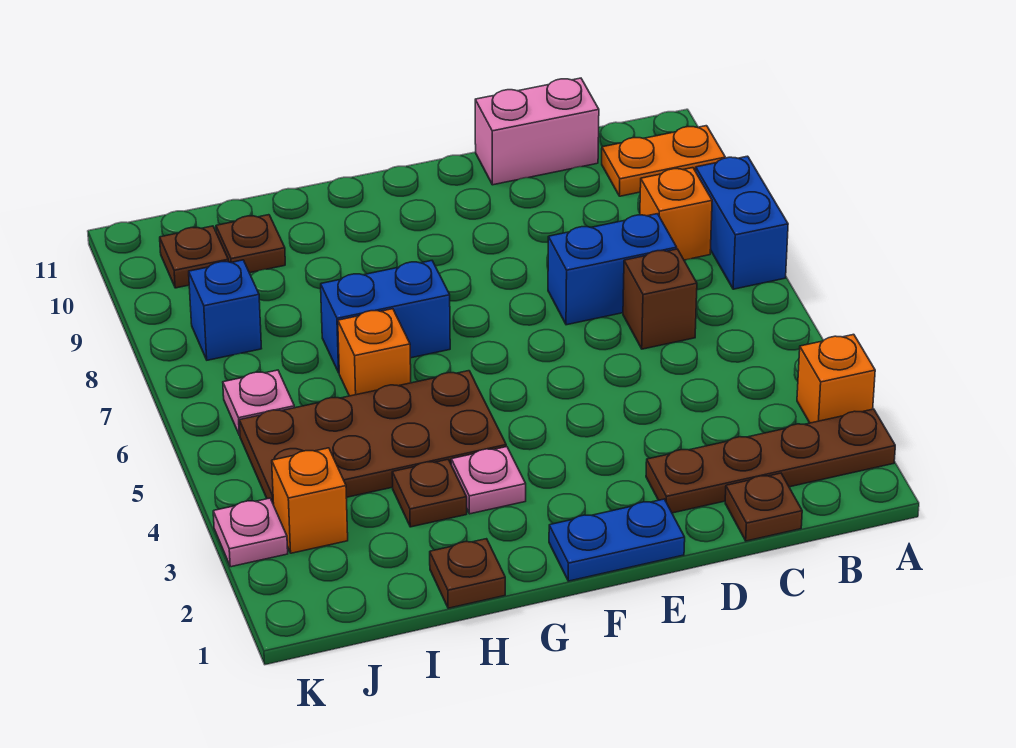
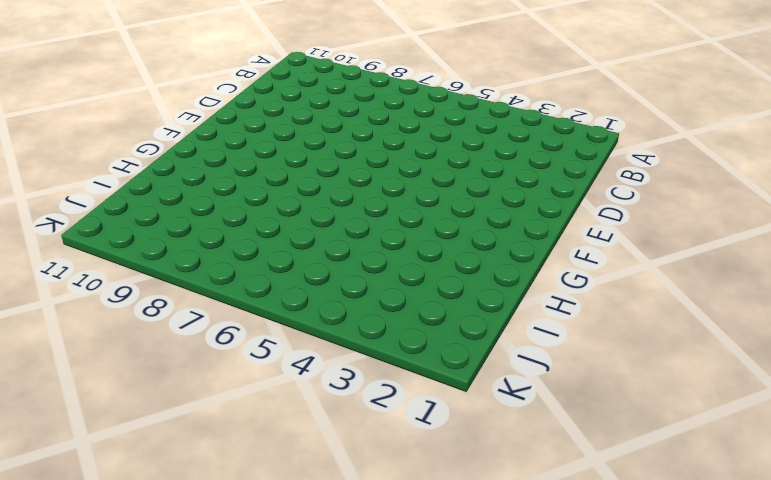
none -> brown plate A2:D2 level 1
none -> orange brick A3 level 1
none -> blue brick A7:A8 level 1

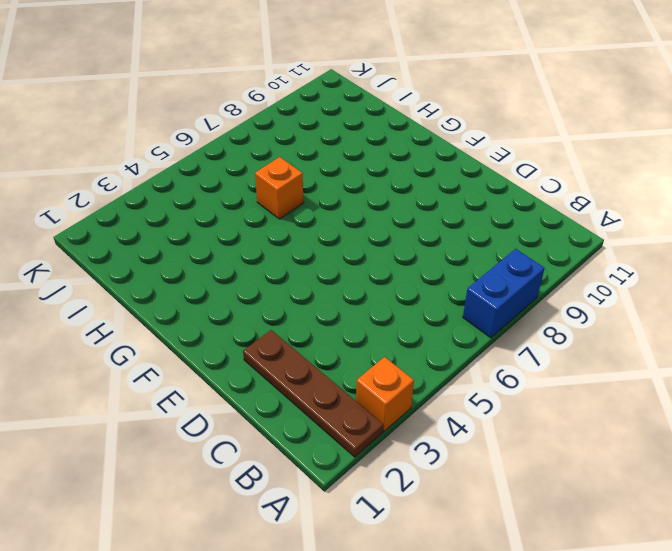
none -> orange plate A10:B10 level 1
none -> orange brick B8 level 1
none -> brown plate C1 level 1

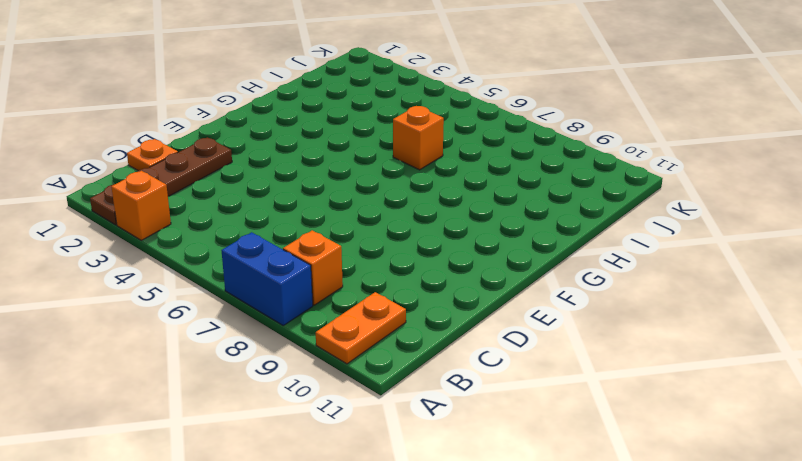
orange plate C1 level 1 -> brown plate C1 level 1
none -> brown brick C6 level 1
none -> blue brick C7:D7 level 1
none -> pink brick C11:D11 level 1

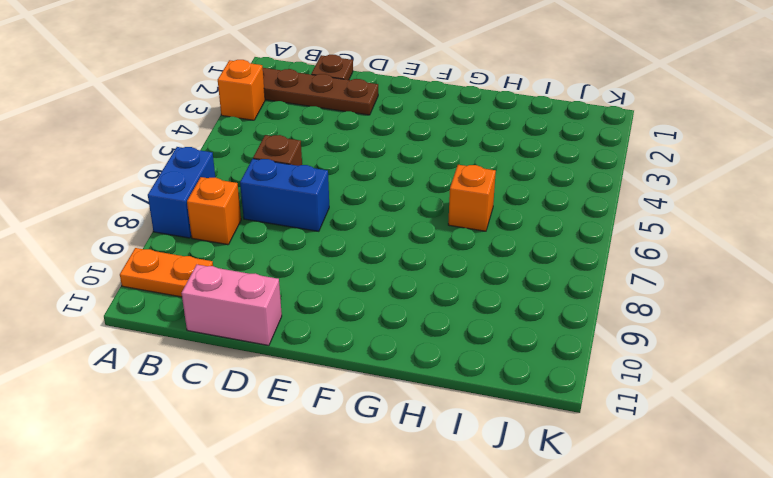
none -> blue plate E1:F1 level 1
none -> pink plate G3 level 1
none -> brown plate G4:J5 level 1

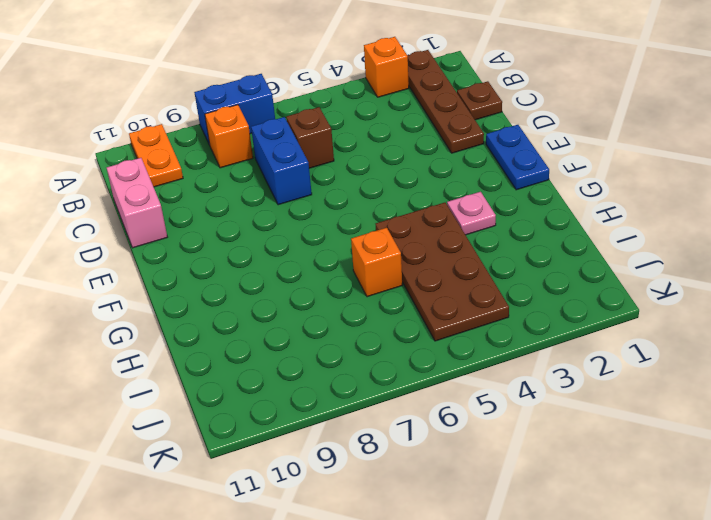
none -> blue brick G7:H7 level 1
none -> brown plate H1 level 1
none -> brown plate H3 level 1

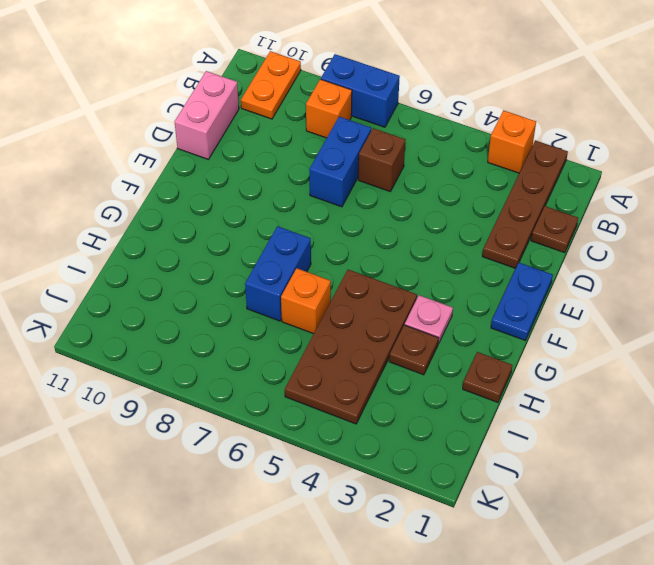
none -> brown plate I10 level 1
none -> orange brick J3 level 1
none -> pink plate J6 level 1

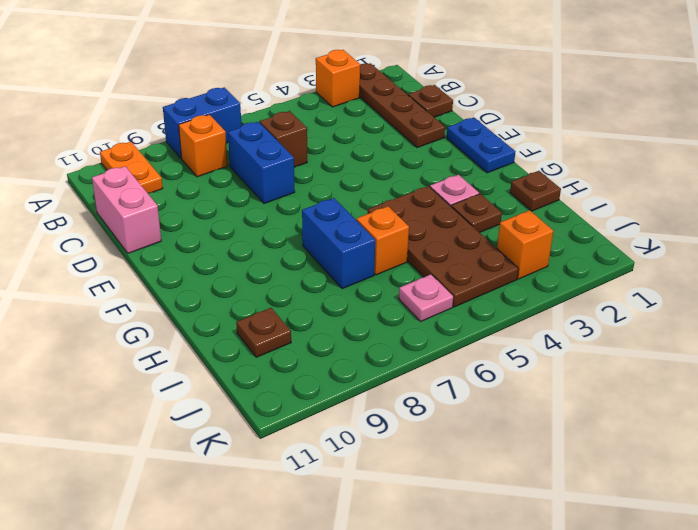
none -> blue brick J8 level 1
none -> brown plate J10 level 1
none -> pink plate K3 level 1

